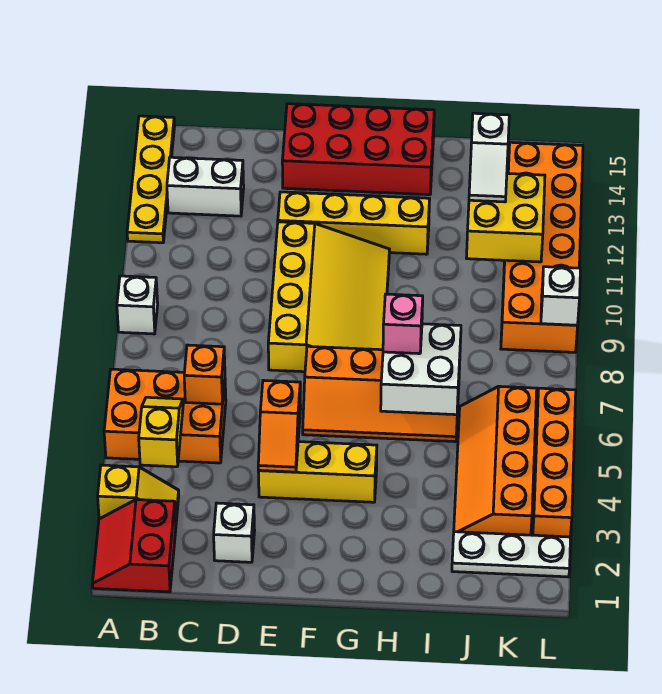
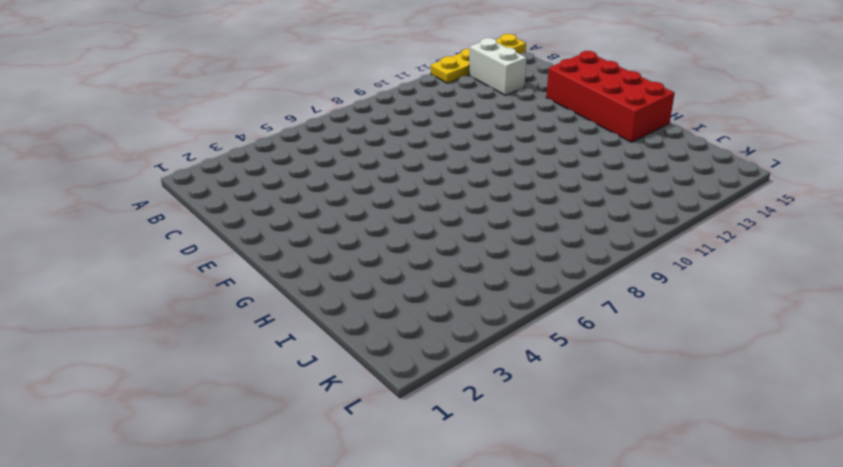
none -> red slope A1:B2 level 1 top B
none -> yellow slope A3:B3 level 1 top A
none -> orange brick A5:C6 level 1

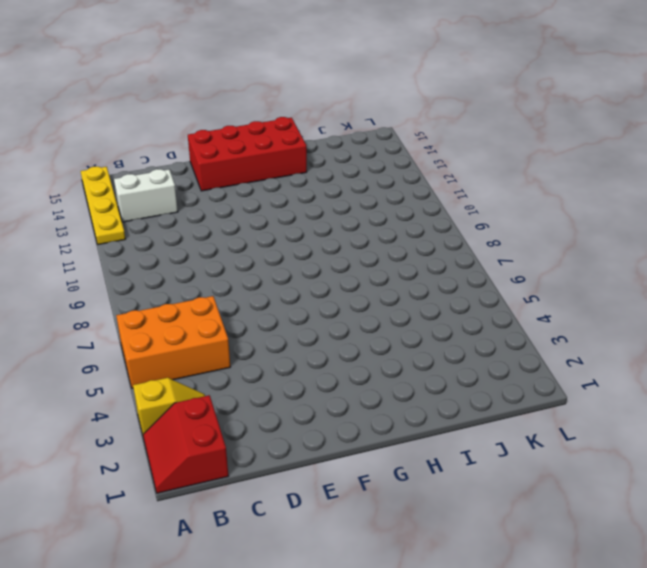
none -> white brick A9 level 1
none -> white brick D2 level 1
none -> yellow brick E4:G4 level 1

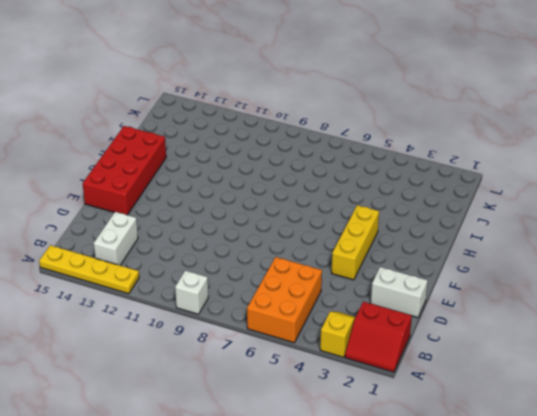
white brick D1:D2 level 1 -> white brick D2 level 1
none -> yellow slope E8:G11 level 1 top E
none -> yellow brick E12:H12 level 1
none -> orange slope F6:I7 level 1 top 7

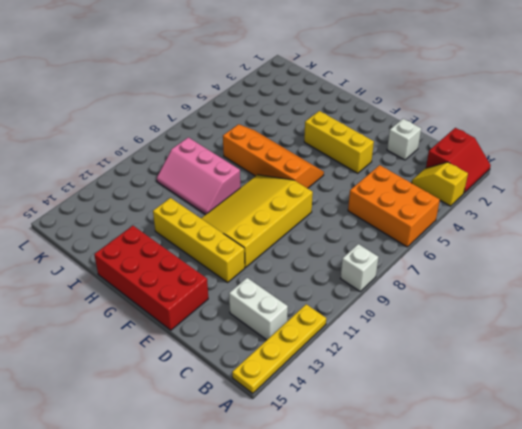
pink slope H9:J10 level 1 top 9 -> none
none -> white plate J2:L2 level 1
none -> orange slope J3:K6 level 1 top K
none -> orange brick K9:L14 level 1

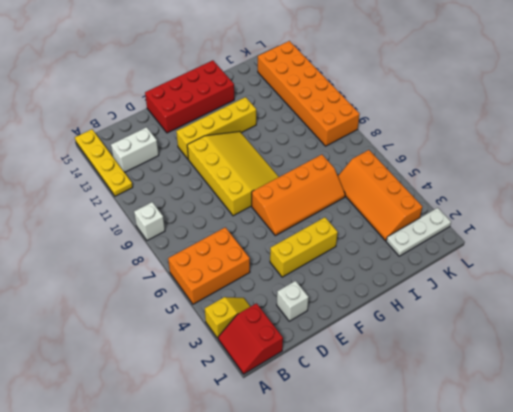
none -> orange brick L3:L6 level 1
none -> yellow slope B4:B5 level 2 top 4
none -> orange brick C6 level 2

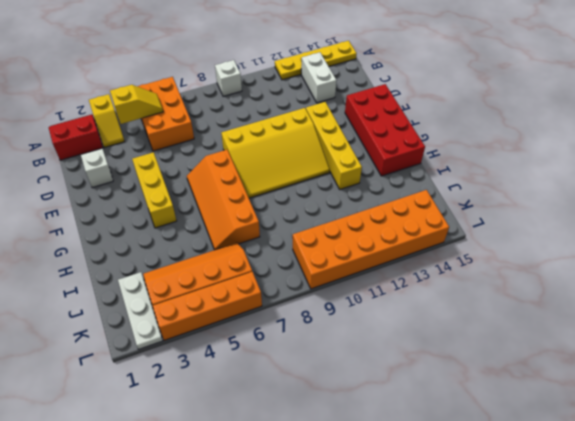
none -> orange brick C6 level 2
none -> orange slope E4:E5 level 2 top 5
none -> white brick H6:I7 level 2

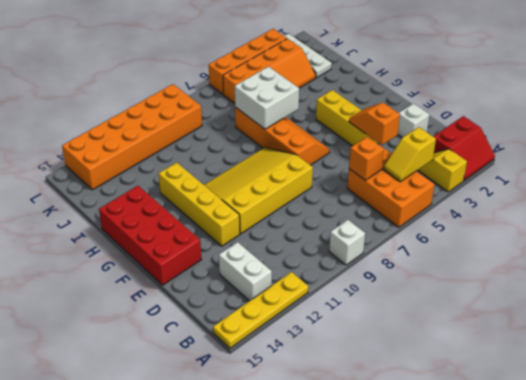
orange slope D4:E4 level 2 top D -> orange slope E4:E5 level 2 top 5
none -> yellow brick J11:K12 level 2
none -> white brick L9 level 2
none -> pink brick H7 level 3

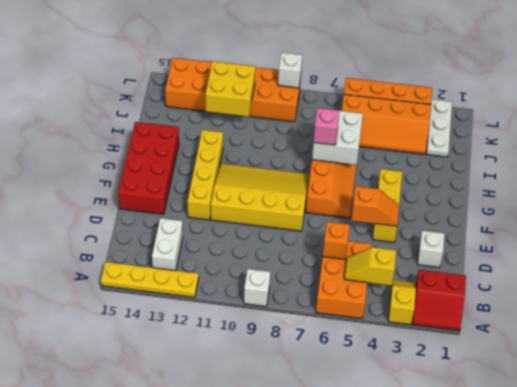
none -> white slope J12:J13 level 3 top 13

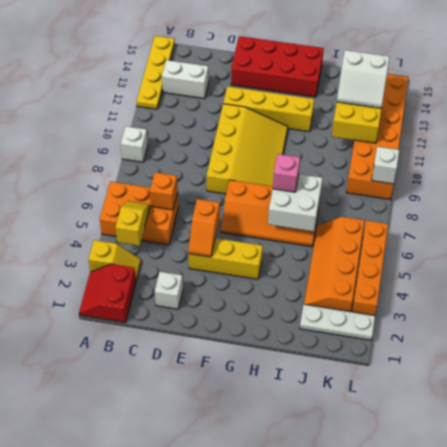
white slope J12:K13 level 3 top 13 -> white slope J12:J13 level 3 top 13

